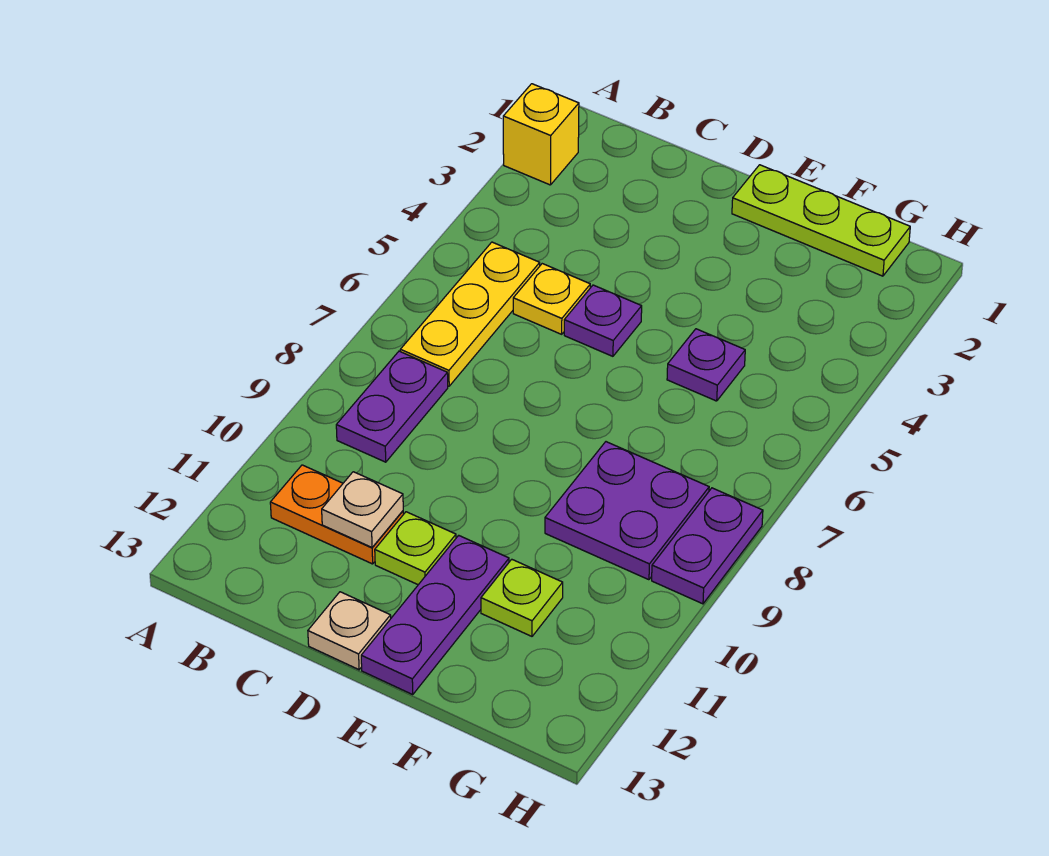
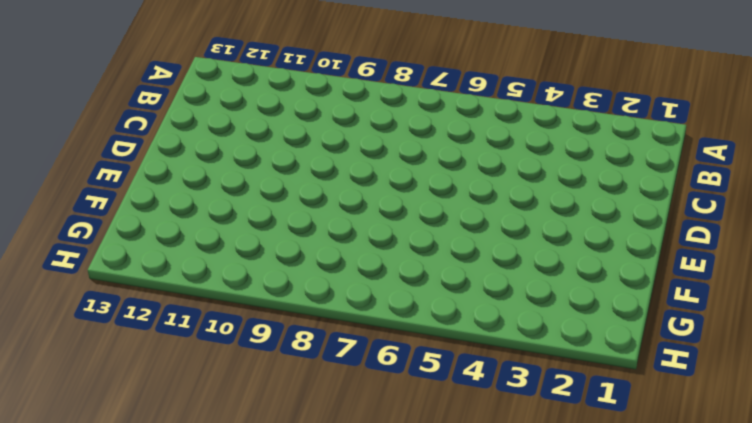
none -> yellow brick A2 level 1
none -> yellow plate B5:B7 level 1
none -> purple plate B8:B9 level 1

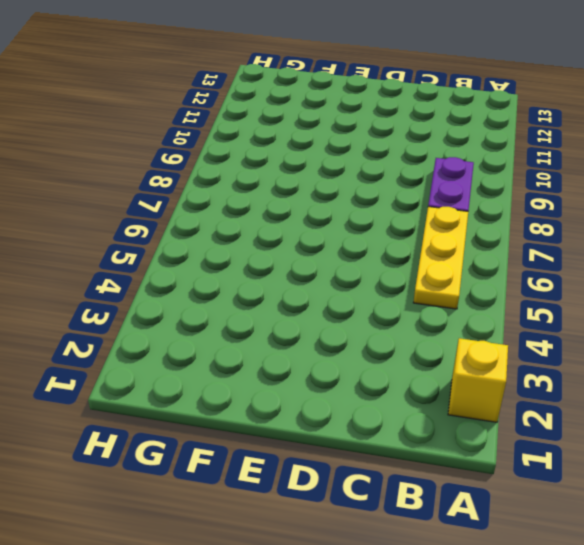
none -> orange plate B11:C11 level 1
none -> yellow plate C5 level 1
none -> purple plate D5 level 1

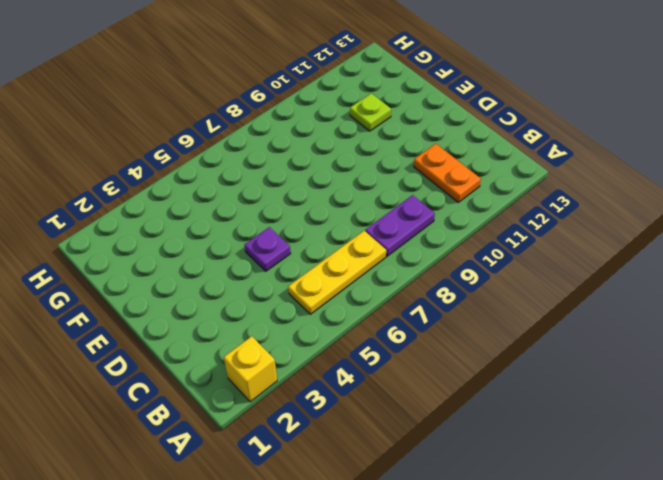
none -> yellow plate C5 level 1
none -> lime plate D11 level 1
none -> tan plate D13 level 1

